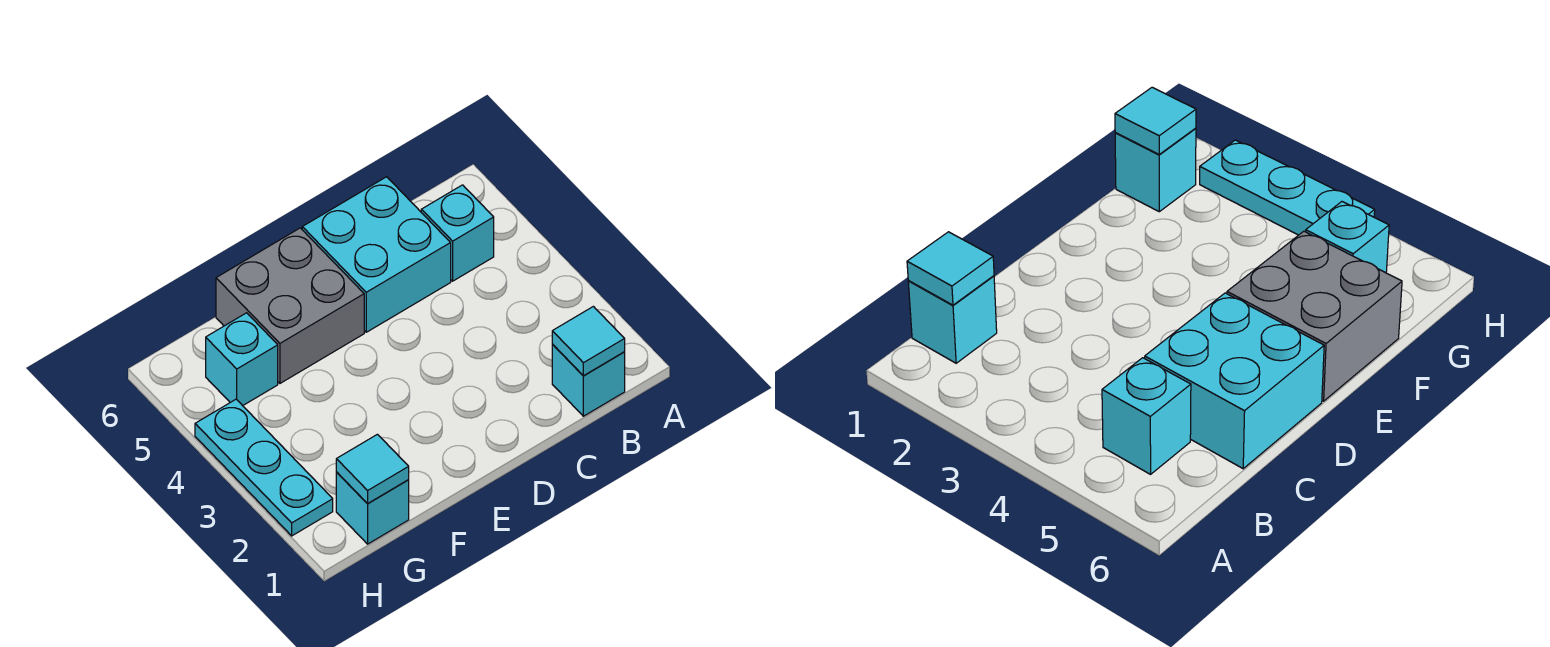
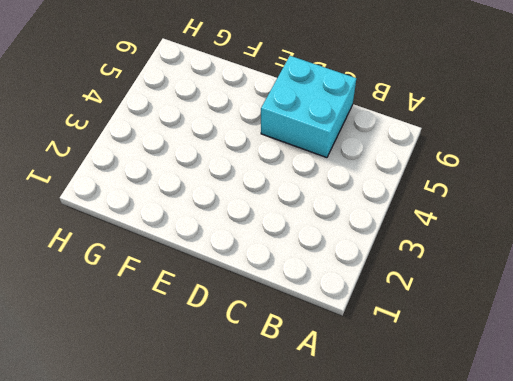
none -> cyan brick B1 level 1
none -> cyan brick B5 level 1

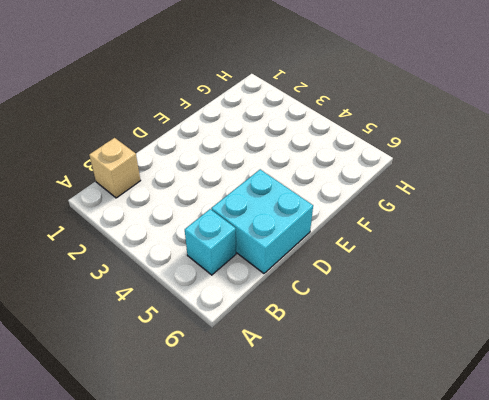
tan brick B1 level 1 -> cyan brick B1 level 1
none -> grey brick E5:F6 level 1
none -> cyan brick G1 level 1

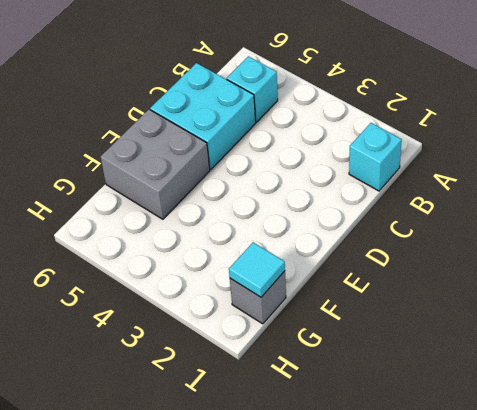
grey brick G1 level 1 -> cyan brick G1 level 1
none -> cyan brick G5 level 1
none -> cyan plate H2:H4 level 1

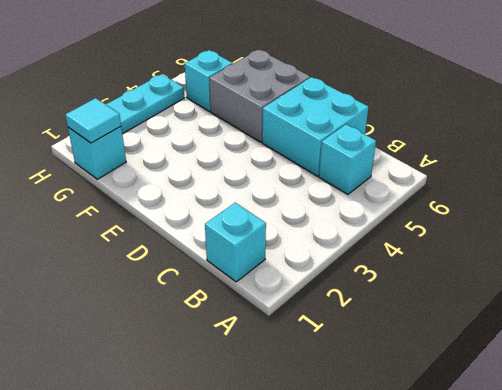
none -> cyan tile B1 level 2

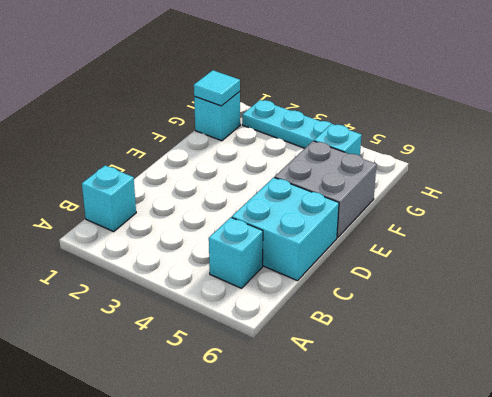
none -> cyan tile B1 level 2

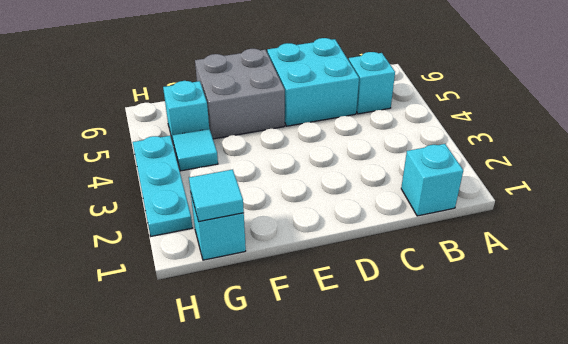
cyan tile G4 level 1 -> cyan tile B1 level 2

